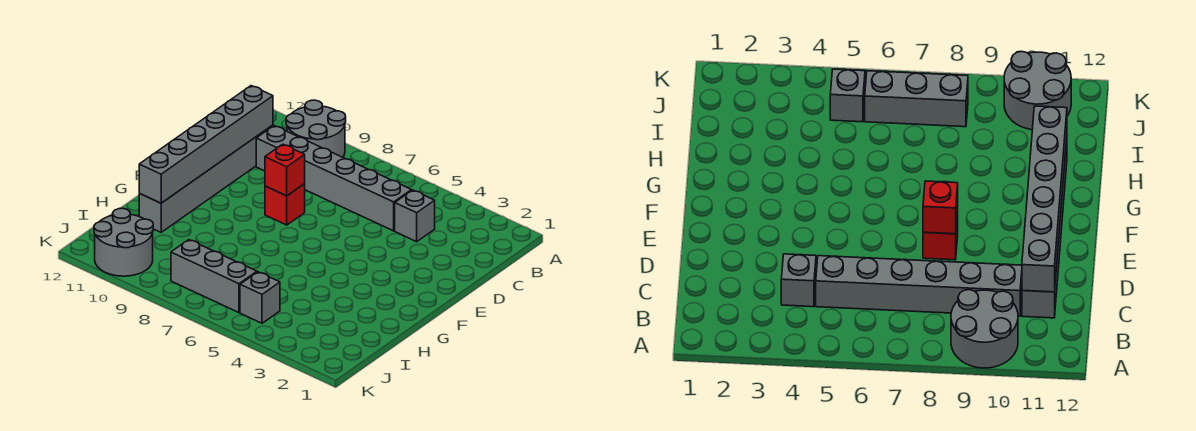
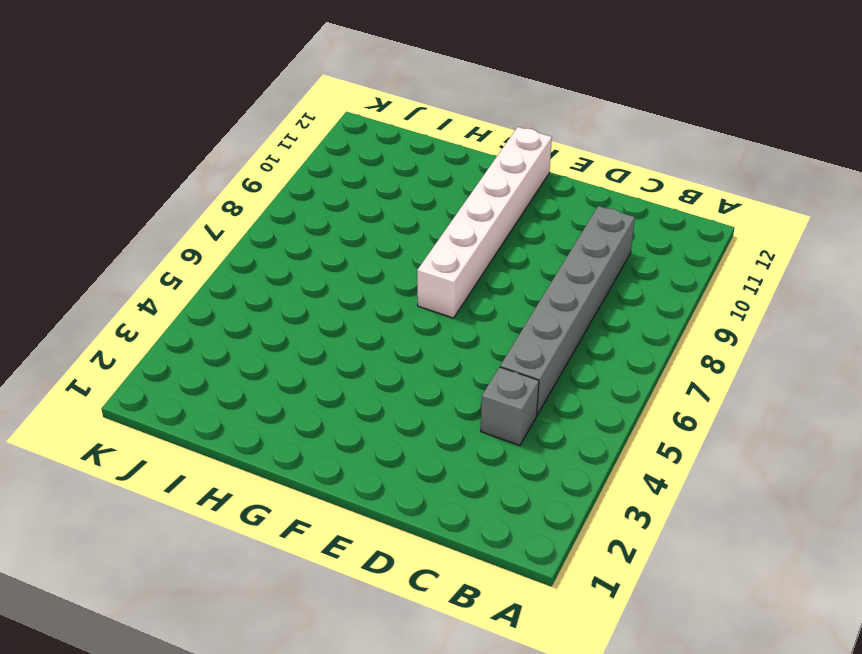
white brick F7:F12 level 1 -> grey brick C11:H11 level 1
none -> grey round brick A9:B10 level 1
none -> red brick E8 level 1

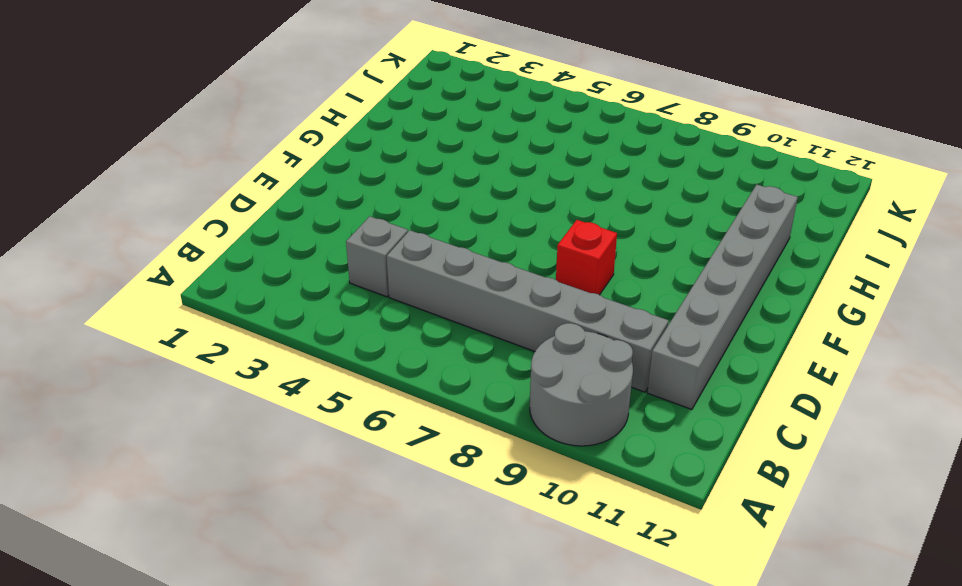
none -> grey brick J5 level 1
none -> grey brick J6:J8 level 1

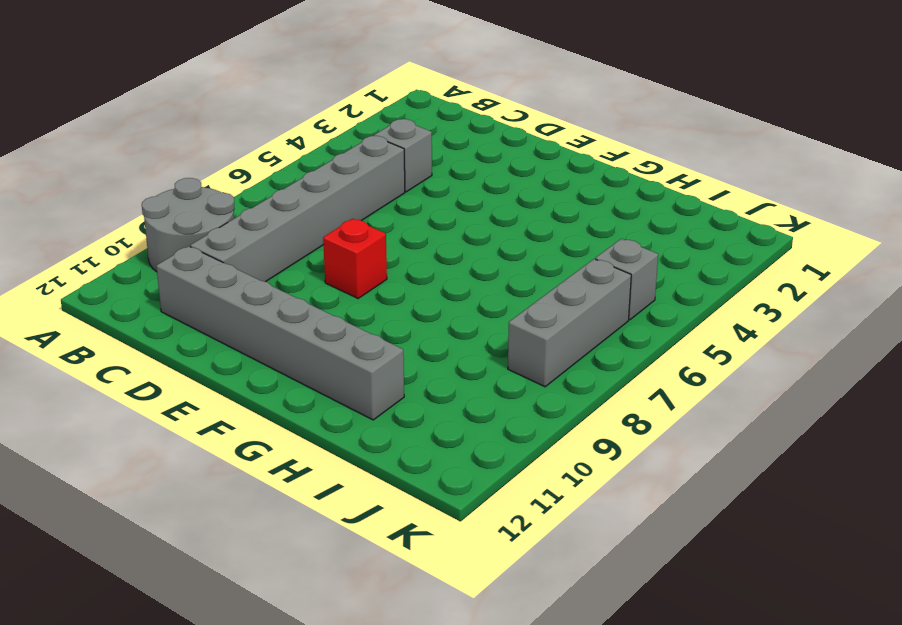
none -> grey round brick J10:K11 level 1
none -> grey brick C11:H11 level 2

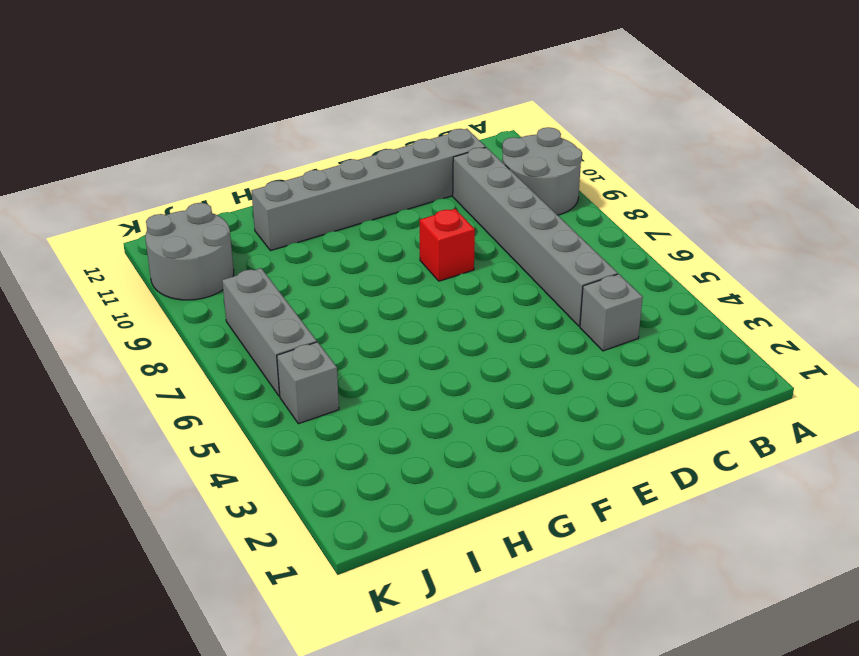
none -> grey brick C11:H11 level 2
none -> red brick E8 level 2

